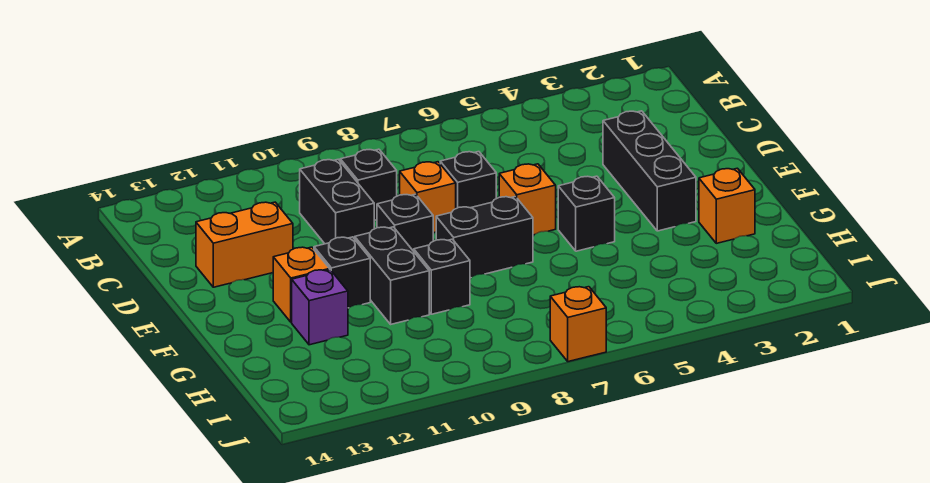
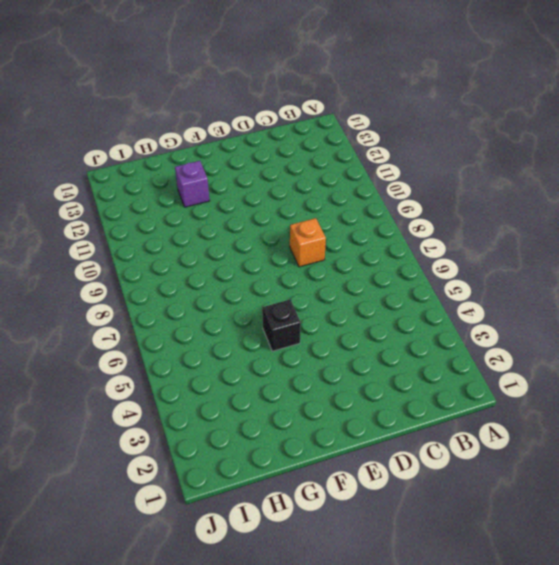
none -> black brick C9 level 1
none -> black brick C10:D10 level 1
none -> black brick D3:F3 level 1

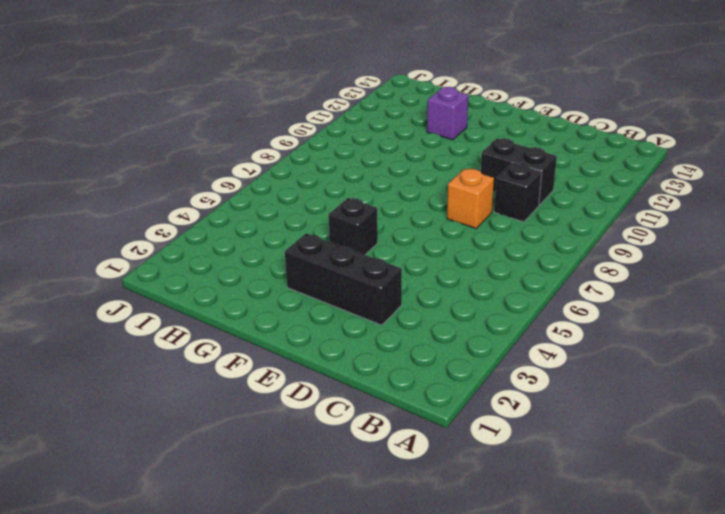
none -> black brick D7 level 1
none -> orange brick D12:D13 level 1
none -> orange brick E6 level 1

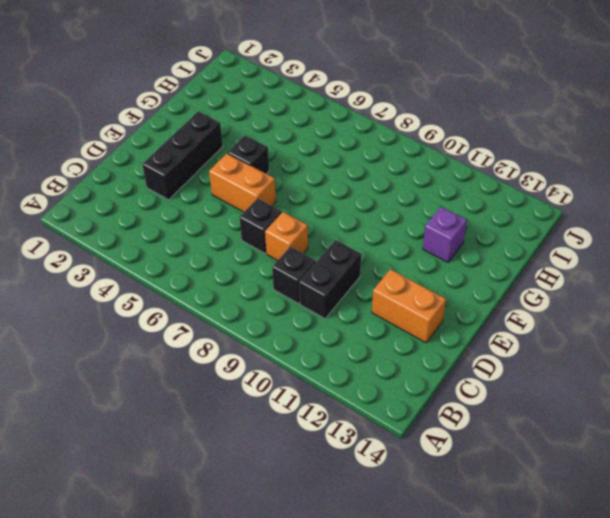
orange brick E5:E6 level 1 -> orange brick E6 level 1
none -> black brick E9 level 1
none -> black brick F7:F8 level 1
none -> black brick F10:G10 level 1

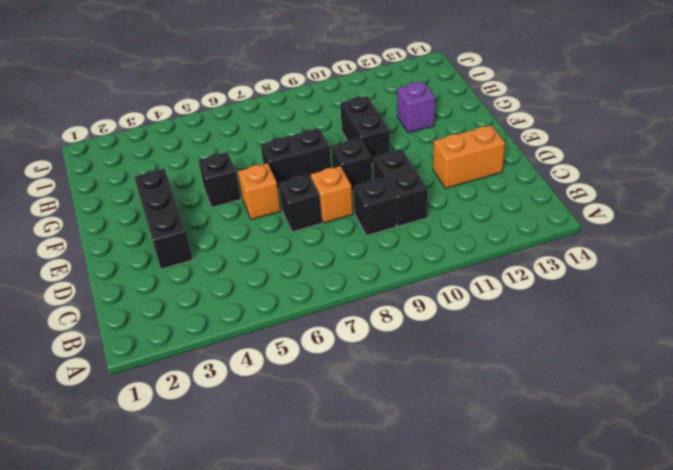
none -> black brick F11 level 1
none -> orange brick F12 level 1
none -> orange brick G2 level 1

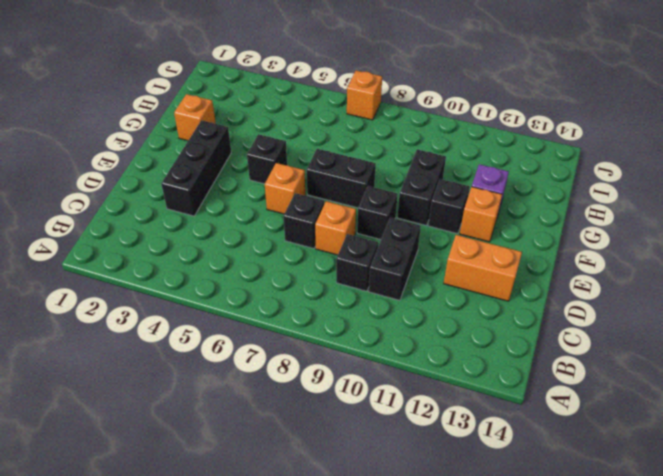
none -> black brick G9 level 1

